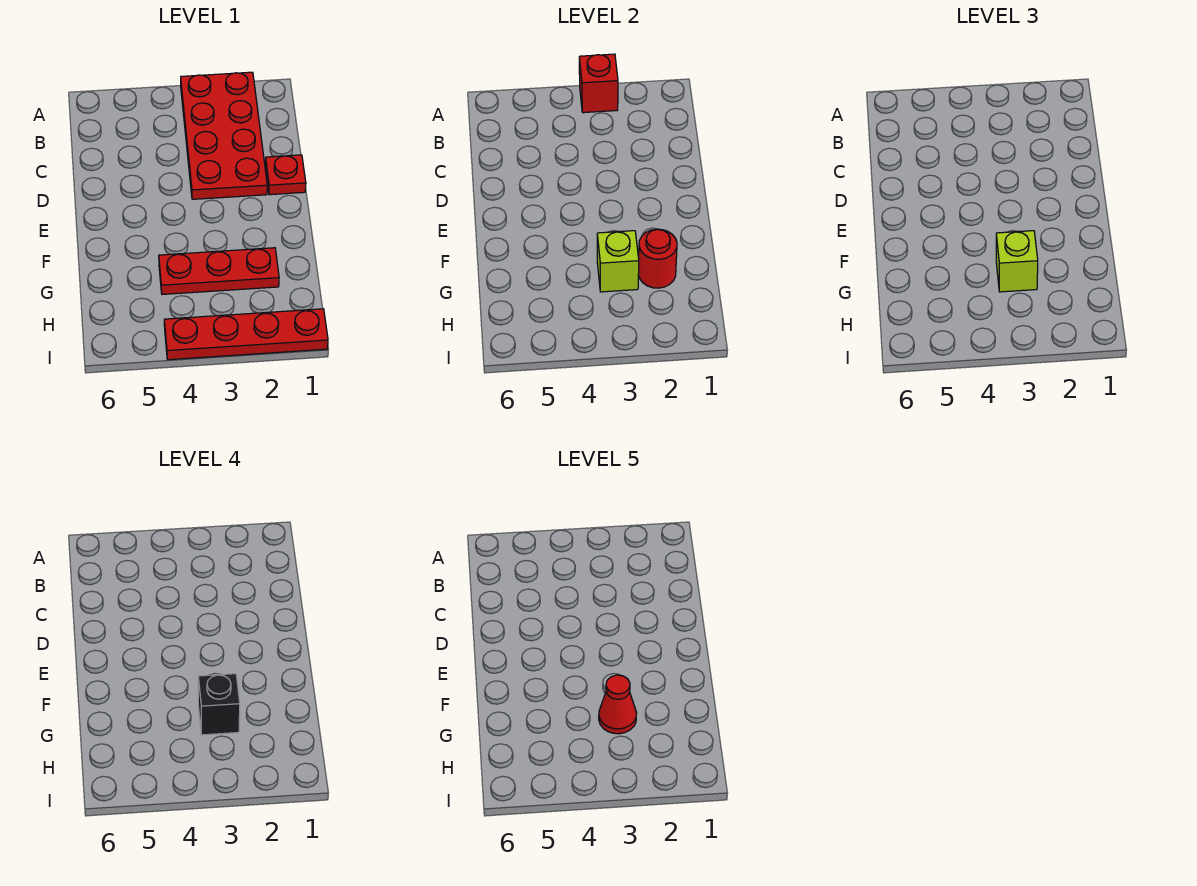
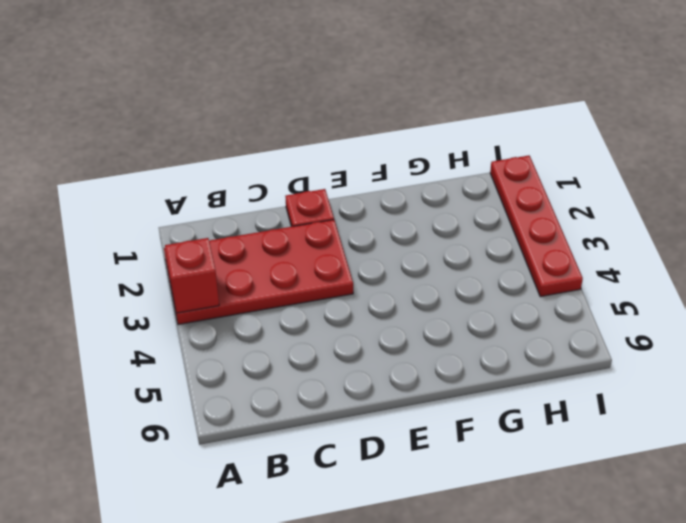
none -> red plate G2:G4 level 1
none -> red round brick G2 level 2

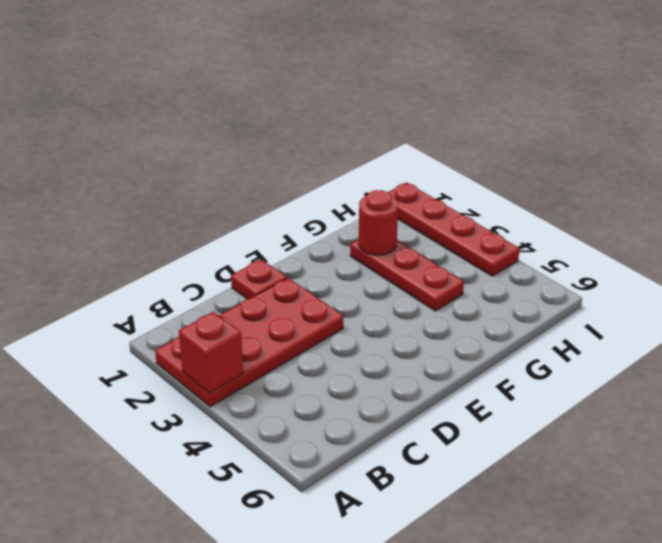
none -> lime brick G3 level 2
none -> lime brick G3 level 3

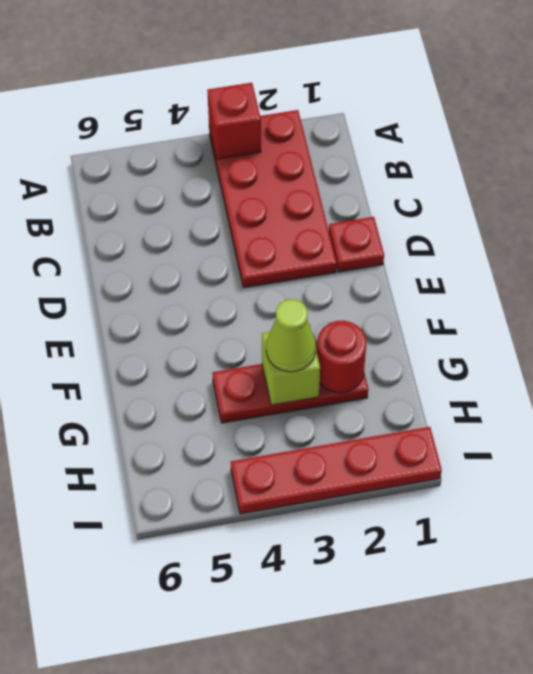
lime cone G3 level 3 -> lime brick G3 level 3
none -> black brick G3 level 4
none -> red cone G3 level 5

